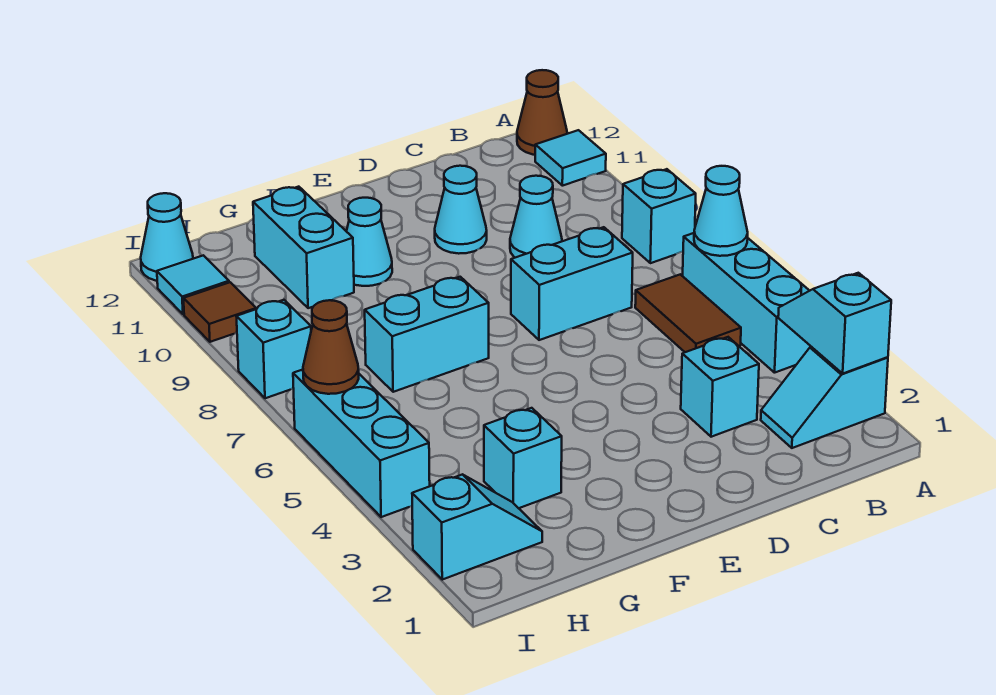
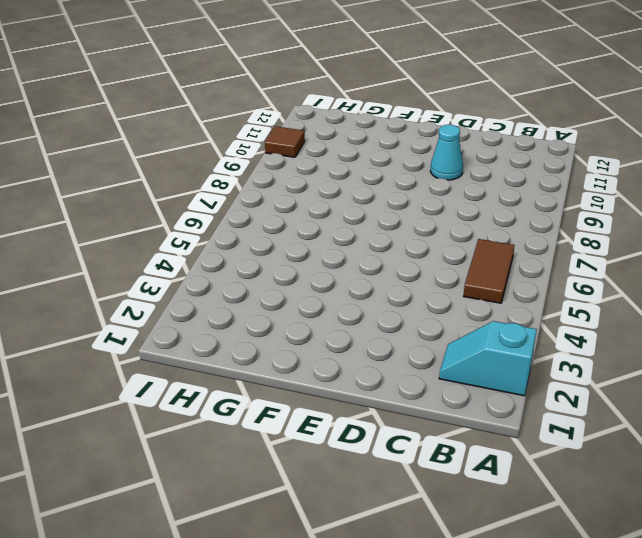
none -> cyan brick A4:A6 level 1
none -> cyan brick A8 level 1
none -> cyan tile A11 level 1

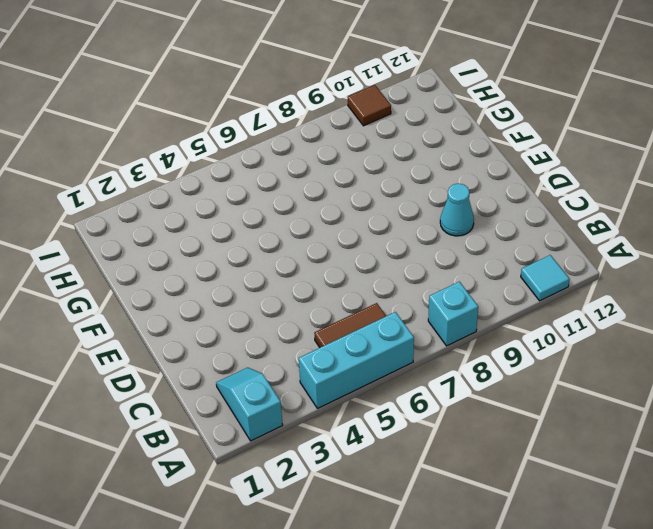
none -> brown cone A12 level 1
none -> cyan brick C3 level 1
none -> cyan brick C7:D7 level 1

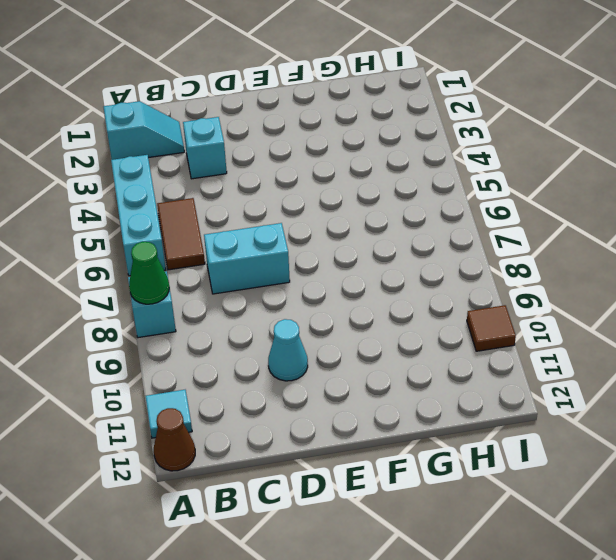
green cone A8 level 2 -> none
none -> cyan cone C9 level 1
none -> cyan brick F7:G7 level 1
none -> cyan cone F10 level 1

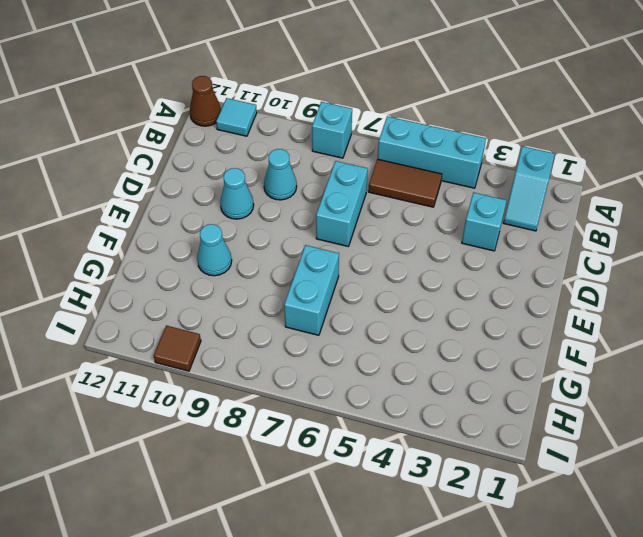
none -> cyan brick G3 level 1
none -> cyan brick G10:G11 level 1
none -> cyan slope H2:I2 level 1 top I

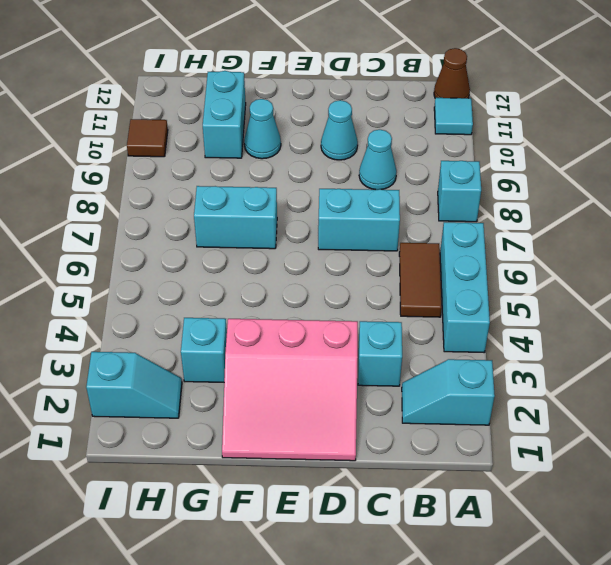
pink slope D1:F3 level 1 top 3 -> none
none -> cyan brick I4:I6 level 1
none -> cyan brick I8 level 1
none -> cyan tile I11 level 1

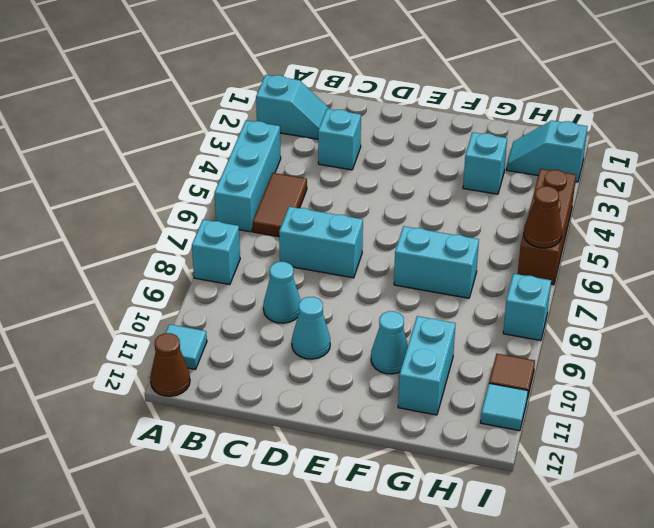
brown brick I4:I6 level 1 -> cyan brick I4:I6 level 1
none -> cyan cone I12 level 1
none -> cyan slope A2:A3 level 2 top 2
none -> cyan cone A6 level 2

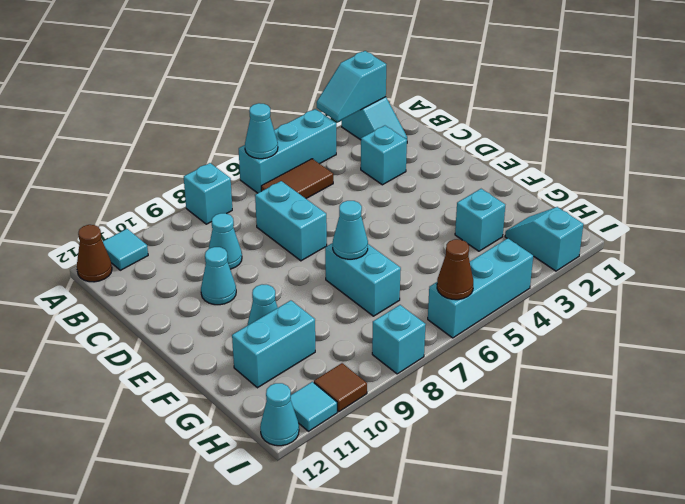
cyan cone F7 level 2 -> none

